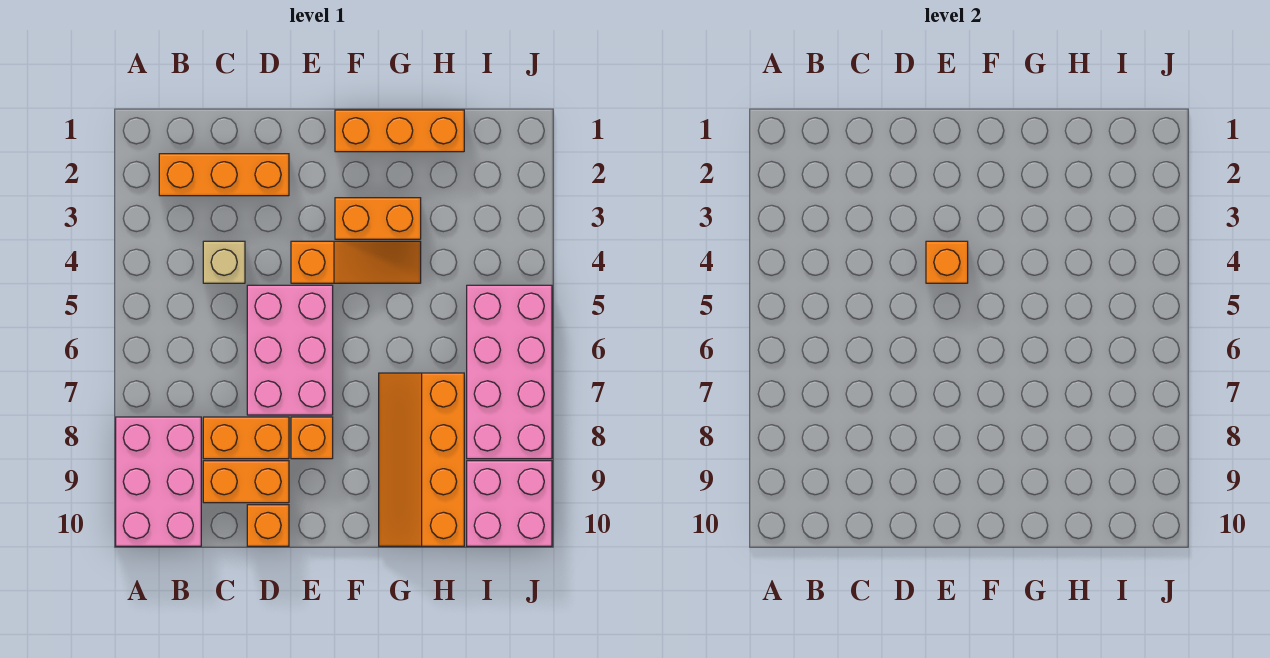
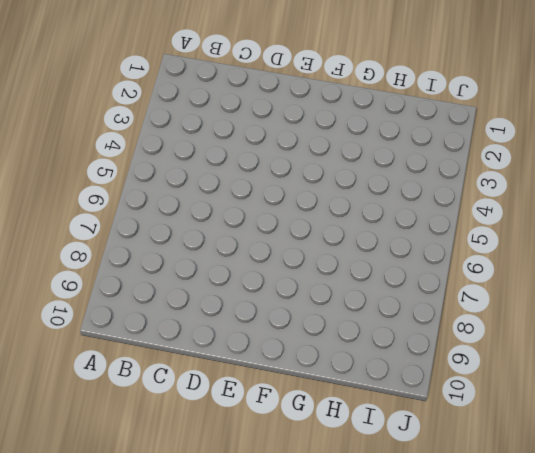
none -> pink brick A8:B10 level 1
none -> orange brick B2:D2 level 1
none -> tan brick C4 level 1

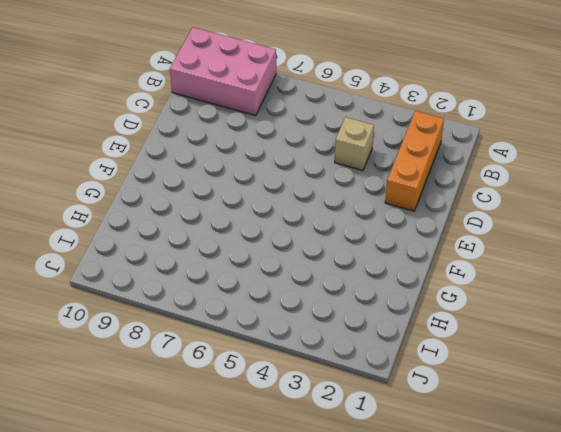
none -> orange brick C8:D8 level 1
none -> orange brick C9:D9 level 1
none -> pink brick D5:E7 level 1

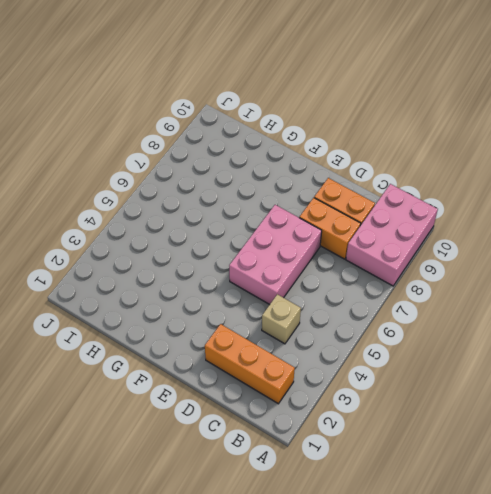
none -> orange brick D10 level 1
none -> orange slope E4:G4 level 1 top E
none -> orange brick E8 level 1

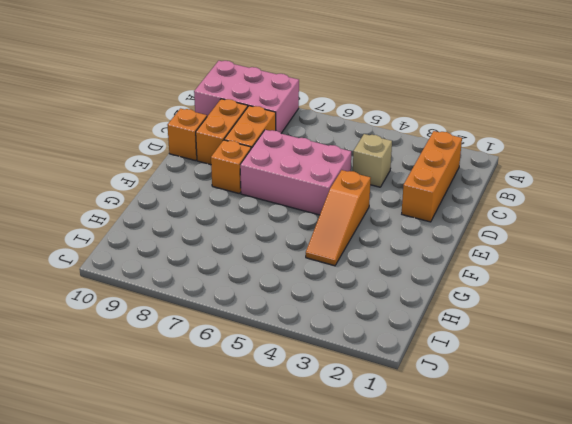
none -> orange brick F1:H1 level 1
none -> orange brick F3:G3 level 1
none -> orange slope G7:H10 level 1 top H

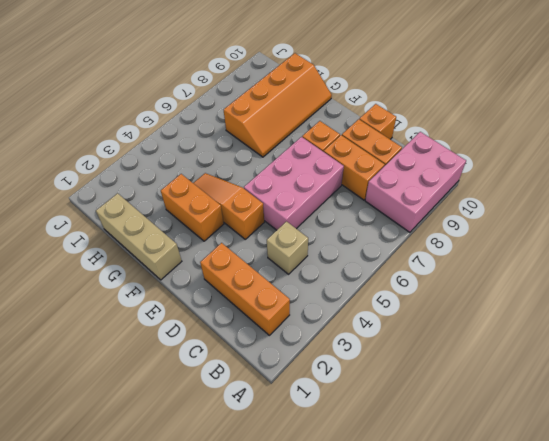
tan brick F1:H1 level 1 -> orange brick F1:H1 level 1
none -> pink brick I5:J8 level 1
none -> pink brick I9:J10 level 1
none -> orange brick E4 level 2

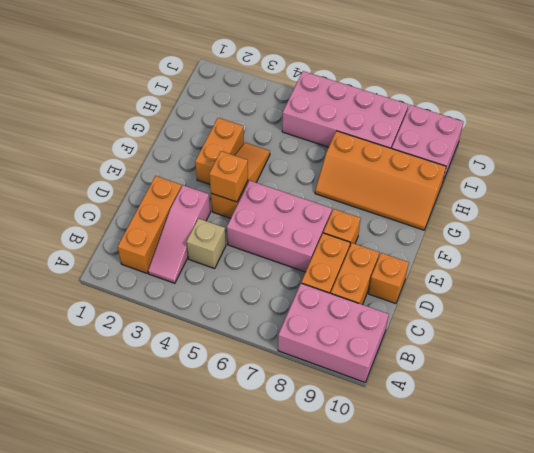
pink slope B3:D3 level 1 top D -> none
none -> orange brick F1:H1 level 1

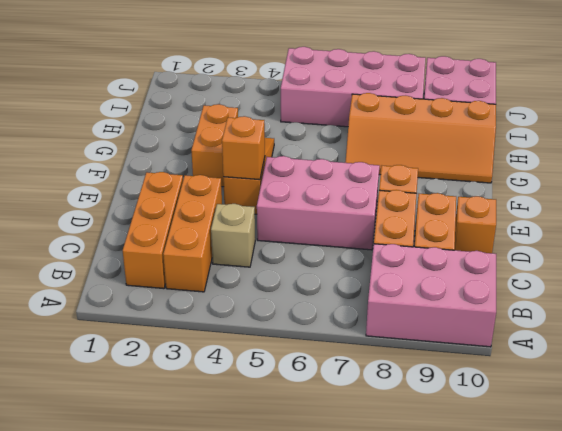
orange brick B3:D3 level 1 -> orange brick F1:H1 level 1

